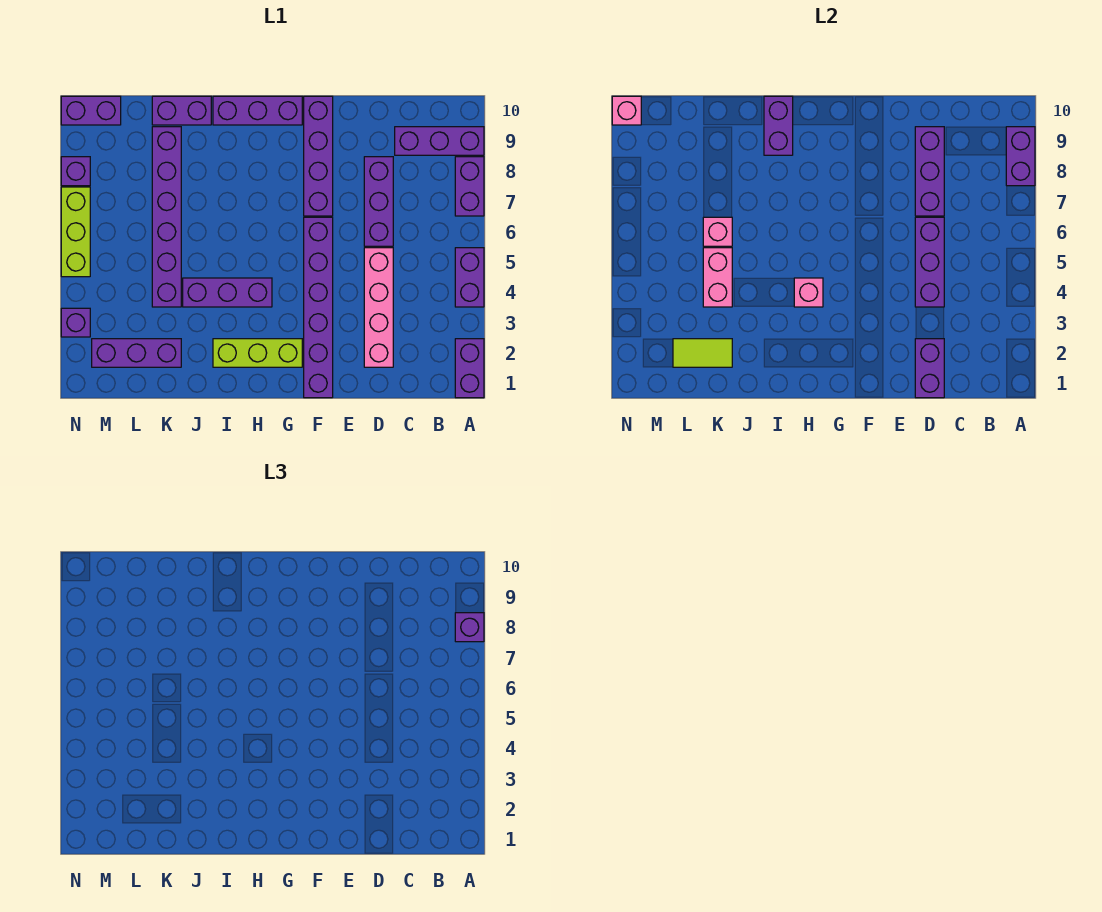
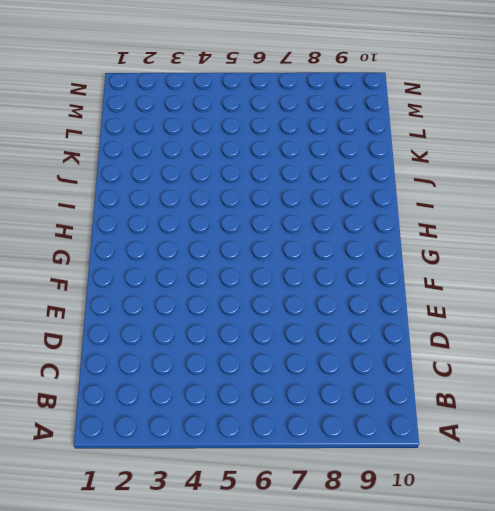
none -> purple brick A1:A2 level 1
none -> purple brick A4:A5 level 1
none -> purple brick A7:A8 level 1

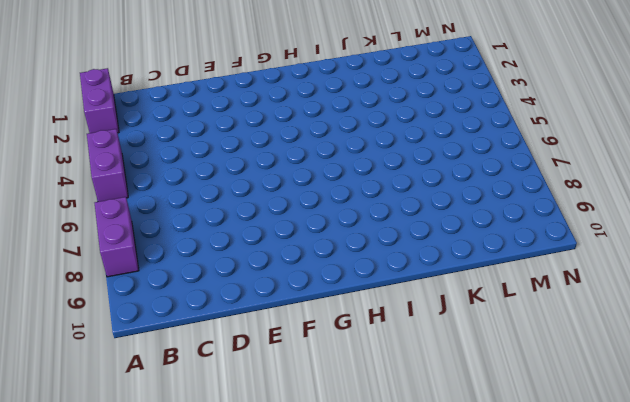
none -> purple brick A9:C9 level 1
none -> pink brick D2:D5 level 1
none -> purple brick D6:D8 level 1

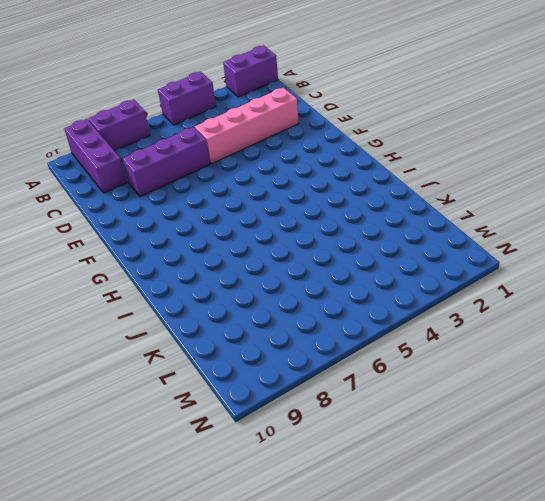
none -> purple brick F1:F6 level 1
none -> purple brick F7:F10 level 1
none -> lime brick G2:I2 level 1

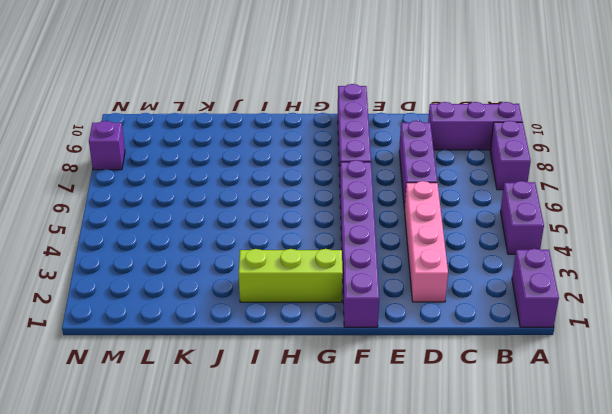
none -> purple brick G10:I10 level 1
none -> purple brick H4:J4 level 1
none -> purple brick J10:K10 level 1

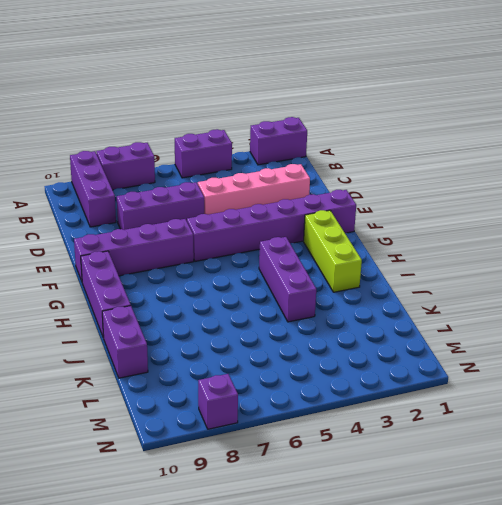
none -> purple brick K2:M2 level 1
none -> purple brick K4:K9 level 1
none -> purple brick M10:N10 level 1

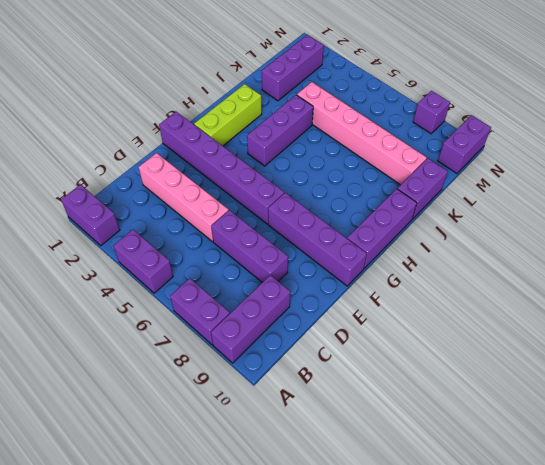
pink brick K4:K9 level 1 -> purple brick K4:K9 level 1
none -> purple brick N3 level 1
none -> lime brick N5:N7 level 1
none -> purple brick A8:A9 level 2

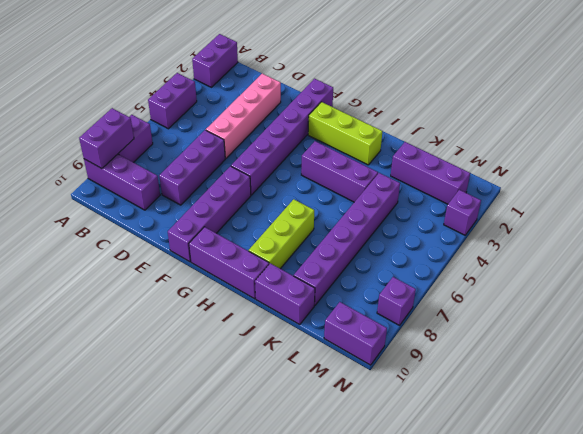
lime brick I7:I9 level 1 -> lime brick N5:N7 level 1
none -> purple brick D1:D2 level 2
none -> purple brick D4:D6 level 2
none -> purple brick D7:D9 level 2

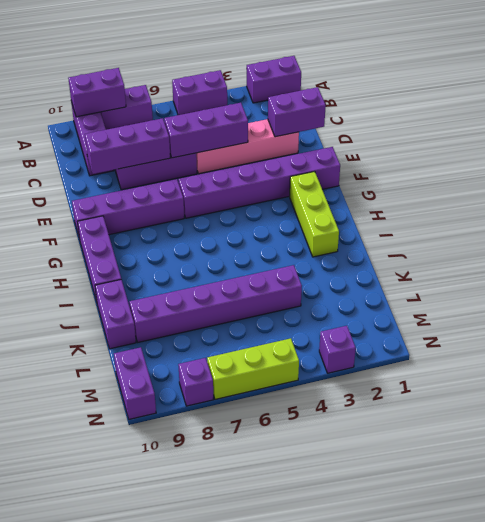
none -> purple brick H4:J4 level 1
none -> purple brick K2:M2 level 1
none -> pink brick H4 level 2

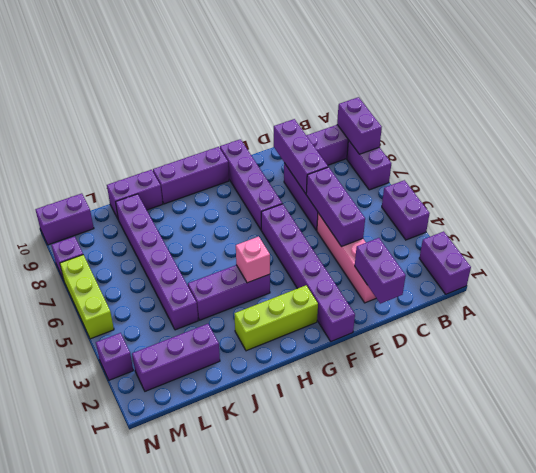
none -> purple brick I9:I10 level 2
none -> lime tile K2:L2 level 2
none -> pink brick K4:K5 level 2

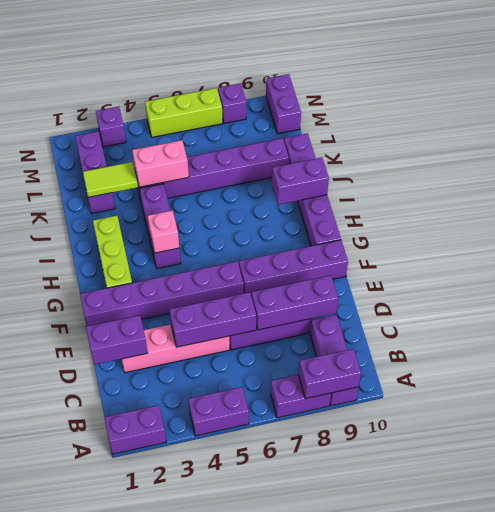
lime tile K2:K3 level 2 -> lime tile K2:L2 level 2
none -> pink brick K6 level 2
none -> pink brick N10 level 2
none -> purple brick A8 level 3

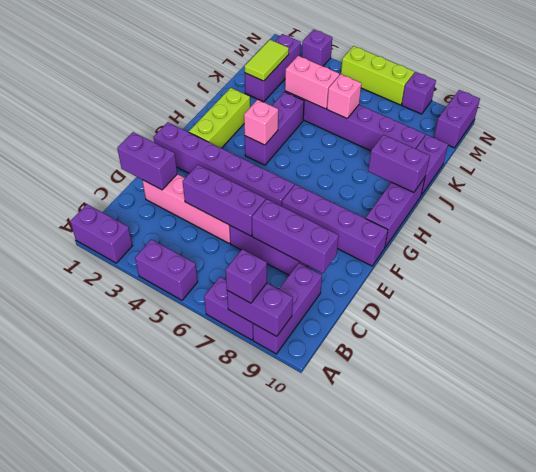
none -> pink brick N10 level 2

